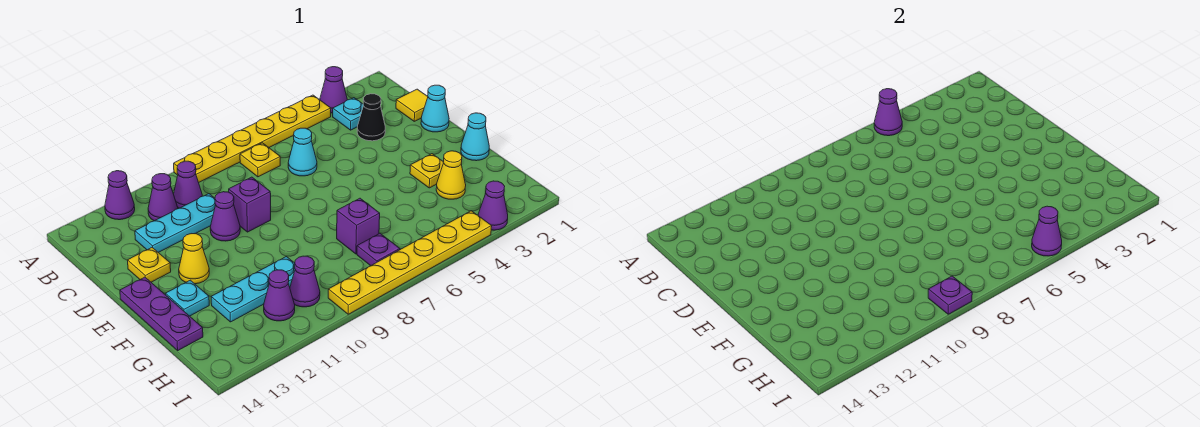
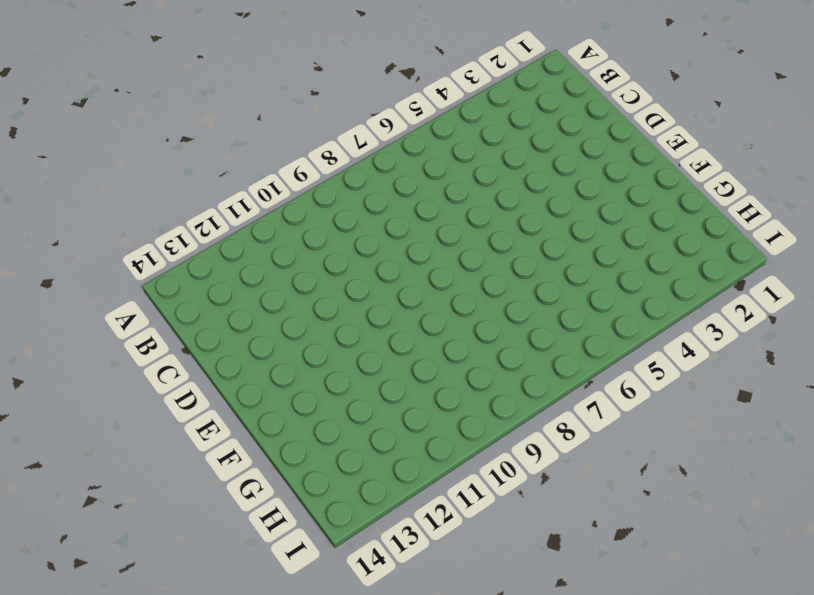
none -> purple cone A3 level 1
none -> yellow plate A4:A9 level 1
none -> purple cone A12 level 1
none -> cyan plate B3 level 1

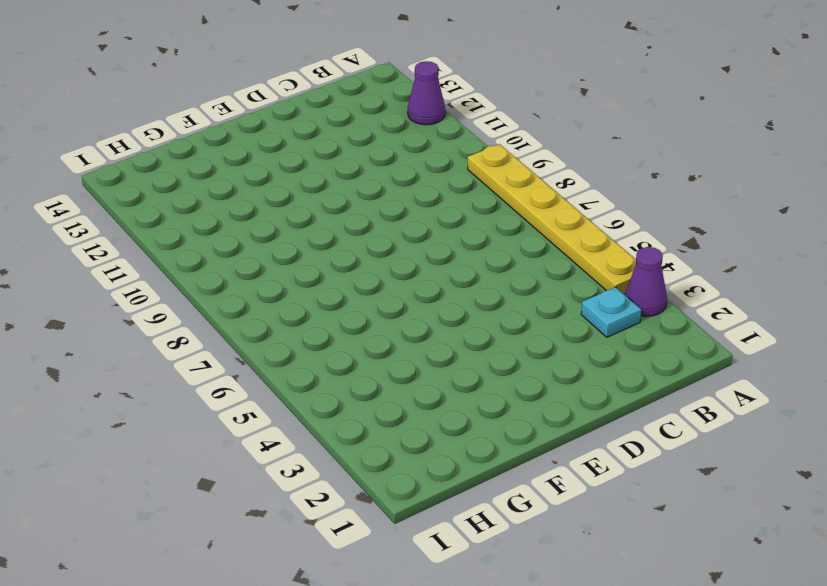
none -> yellow plate B7 level 1
none -> purple cone B10 level 1
none -> purple cone B11 level 1
none -> yellow tile C1 level 1

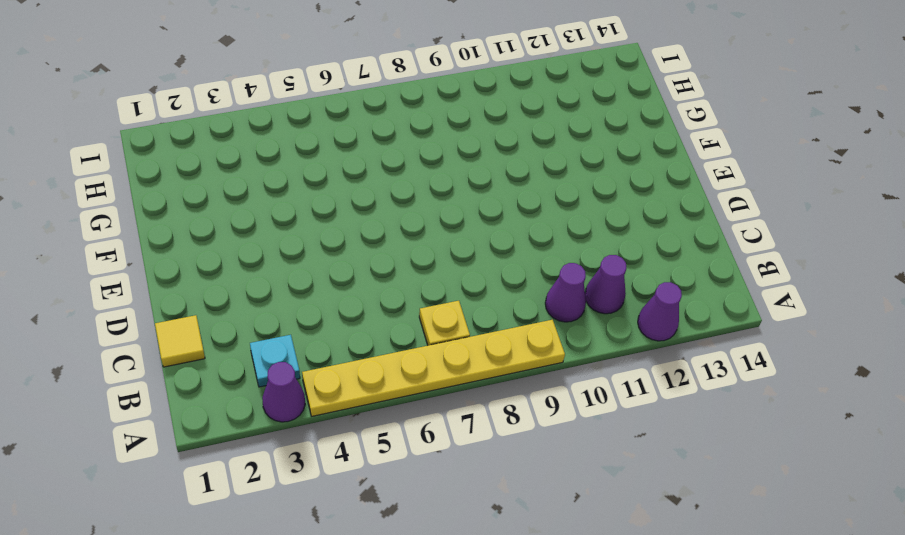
none -> black cone C3 level 1
none -> cyan cone C6 level 1
none -> cyan plate C10:C12 level 1
none -> cyan cone D1 level 1

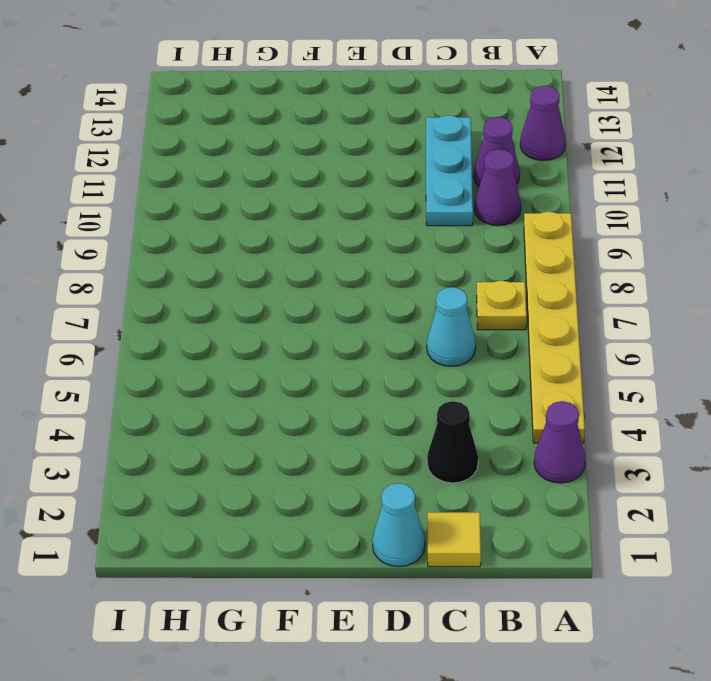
none -> cyan plate B3 level 1
none -> purple brick D9 level 1
none -> purple cone D10 level 1
none -> yellow plate D13 level 1

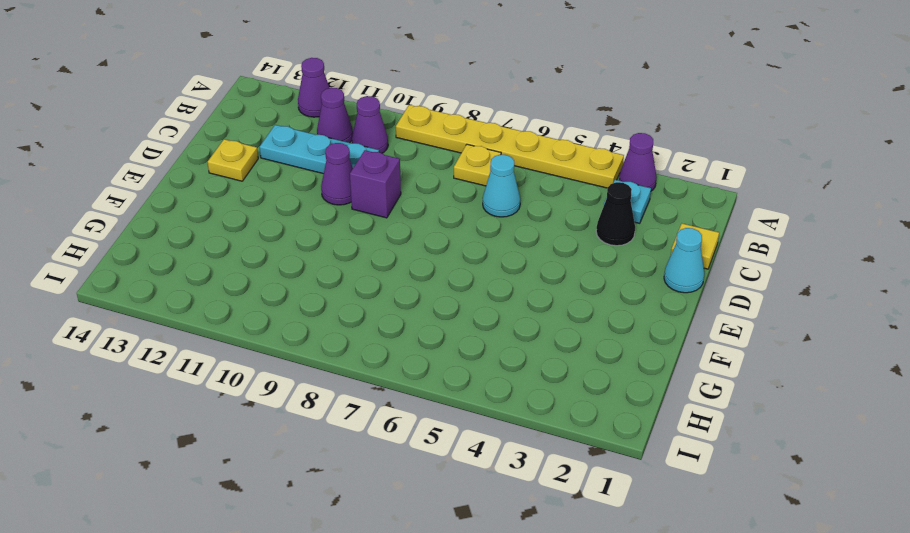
none -> yellow cone E12 level 1
none -> purple plate E14:G14 level 1
none -> cyan cone F1 level 1
none -> yellow plate F3 level 1

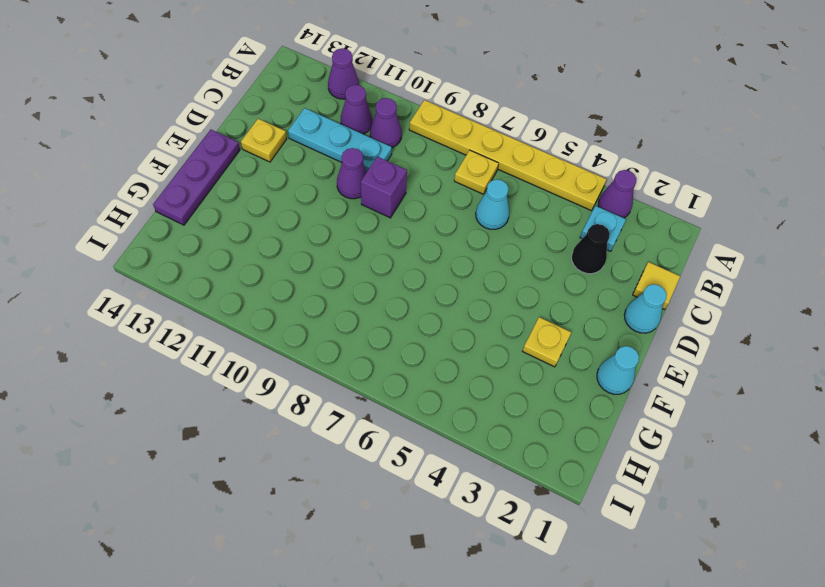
none -> yellow cone E12 level 1
none -> cyan plate F13 level 1
none -> yellow cone G3 level 1
none -> purple brick G7 level 1

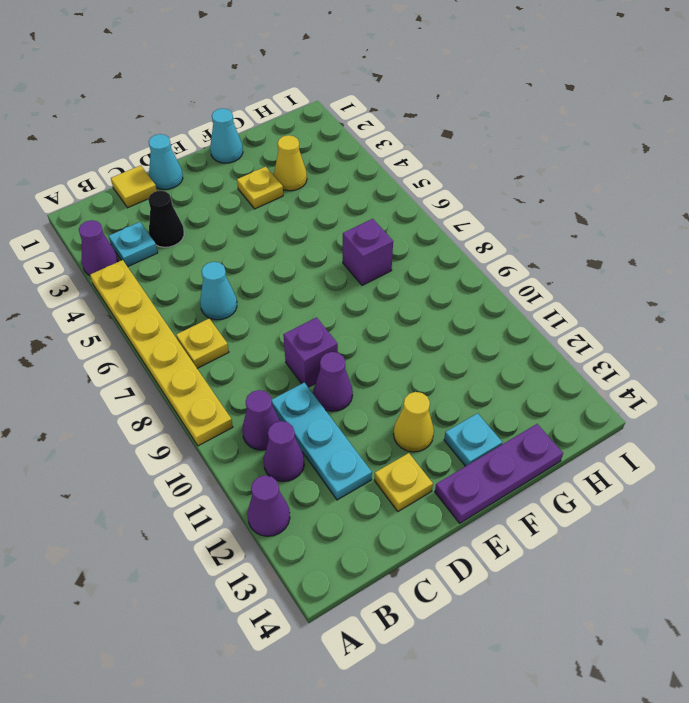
none -> cyan plate G10:G12 level 1
none -> purple plate H7 level 1
none -> purple cone H10 level 1
none -> purple cone H11 level 1

